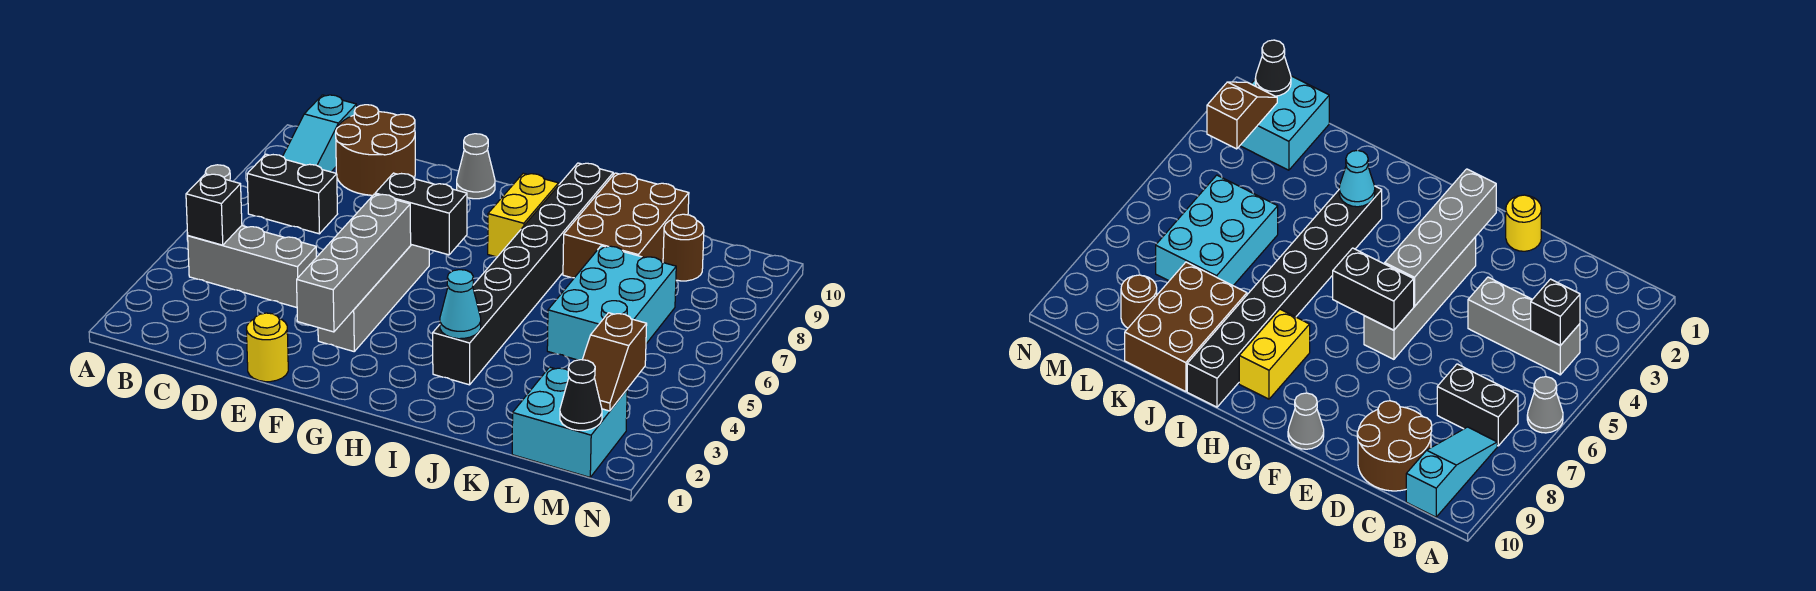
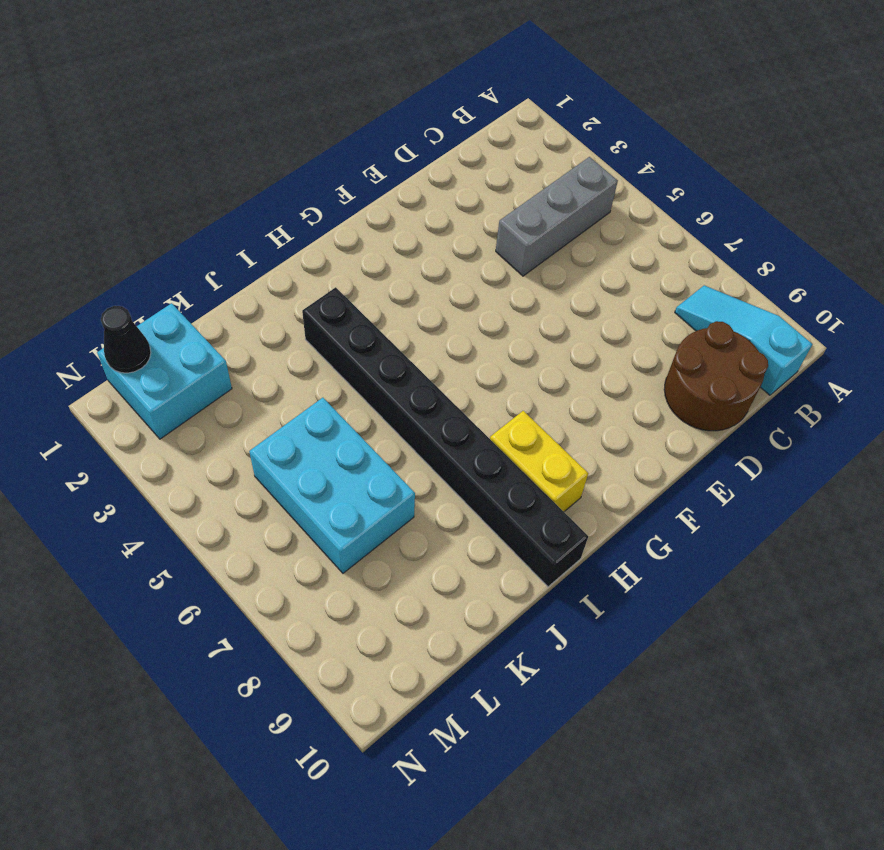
none -> grey cone A6 level 1
none -> black brick B7:C7 level 1
none -> yellow round brick E1 level 1

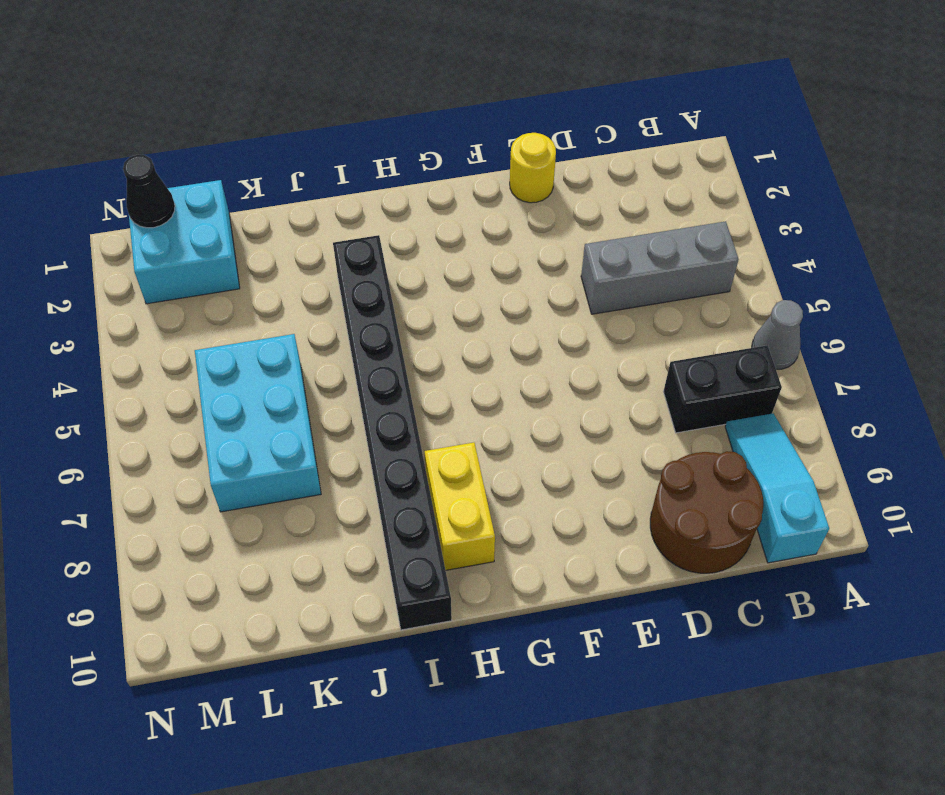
none -> grey brick F3:F6 level 1
none -> grey cone F10 level 1
none -> brown brick J8:K10 level 1

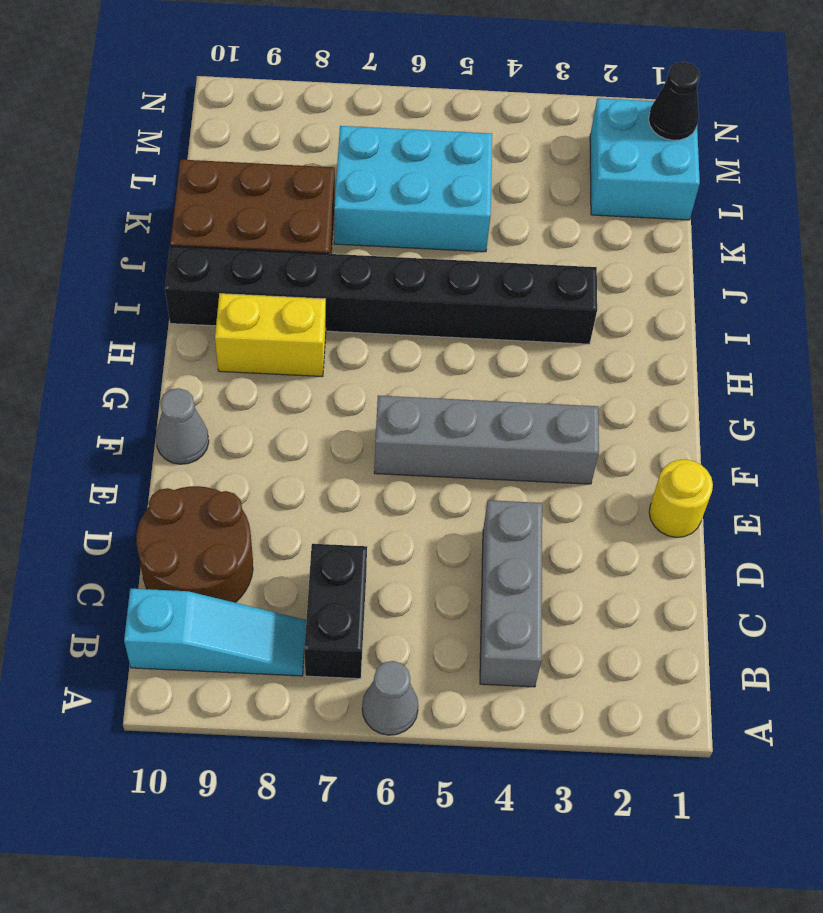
none -> brown round brick L9 level 1
none -> black brick B4 level 2
none -> grey brick F2:F5 level 2

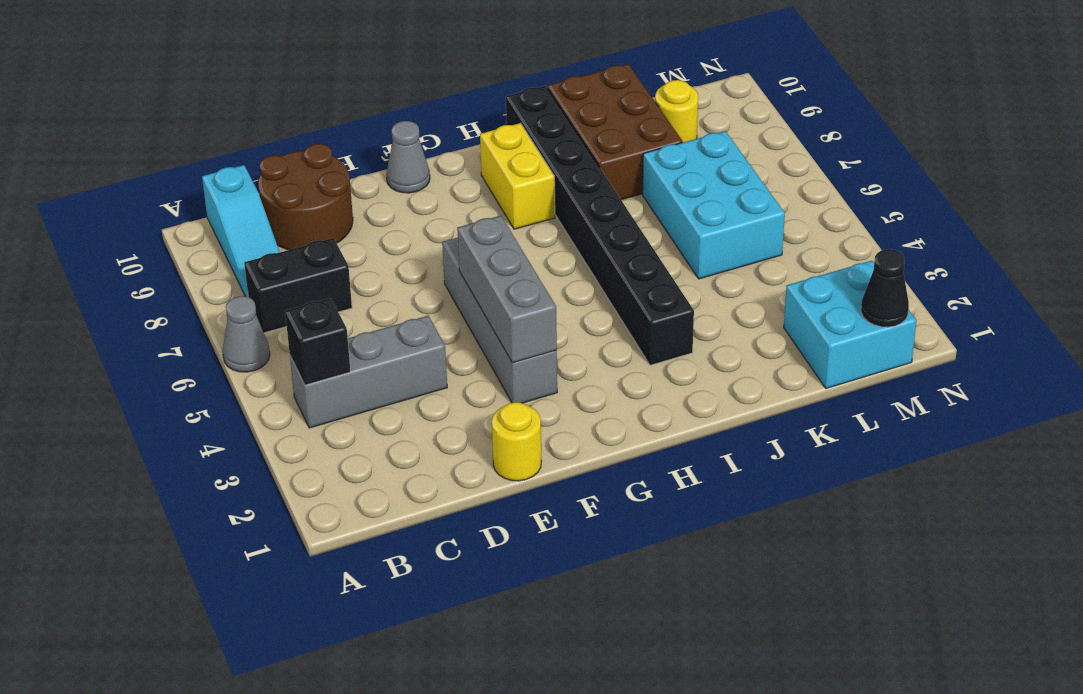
grey brick F3:F5 level 2 -> grey brick F2:F5 level 2
yellow round brick L9 level 1 -> brown round brick L9 level 1
none -> black brick F6:G6 level 2
none -> cyan cone I3 level 2
none -> brown slope M2:M3 level 2 top 3

